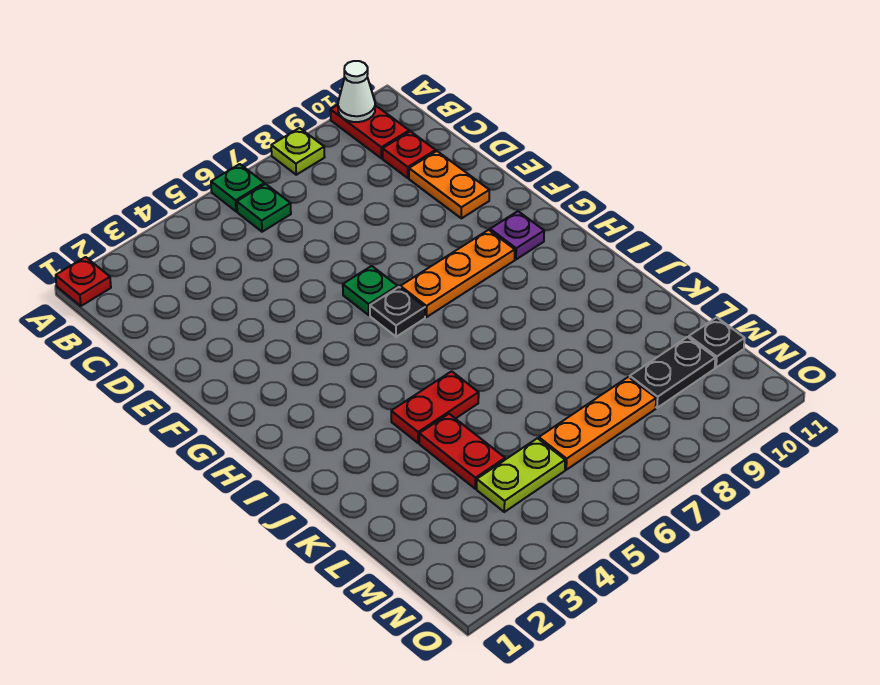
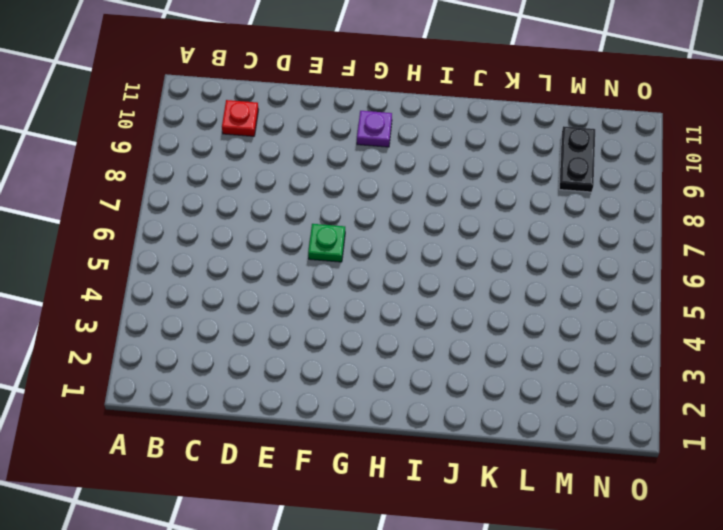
none -> red plate A1 level 1
none -> green plate A6 level 1
none -> lime plate A8 level 1

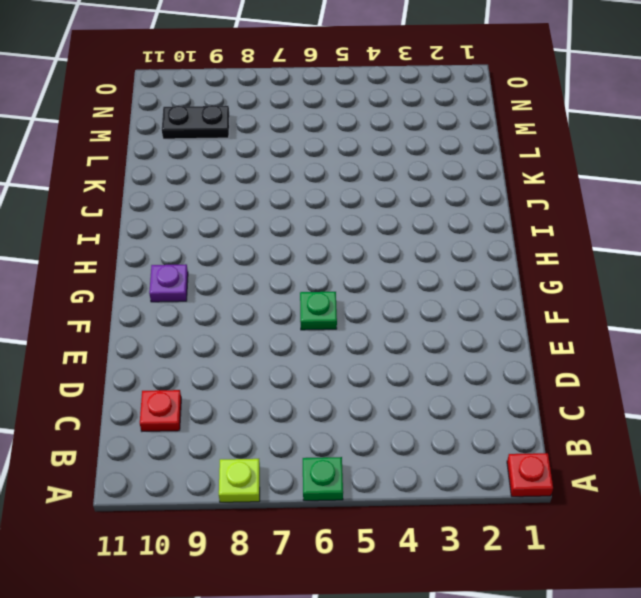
none -> red plate A10:B10 level 1
none -> green plate B6 level 1
none -> orange plate D10:E10 level 1

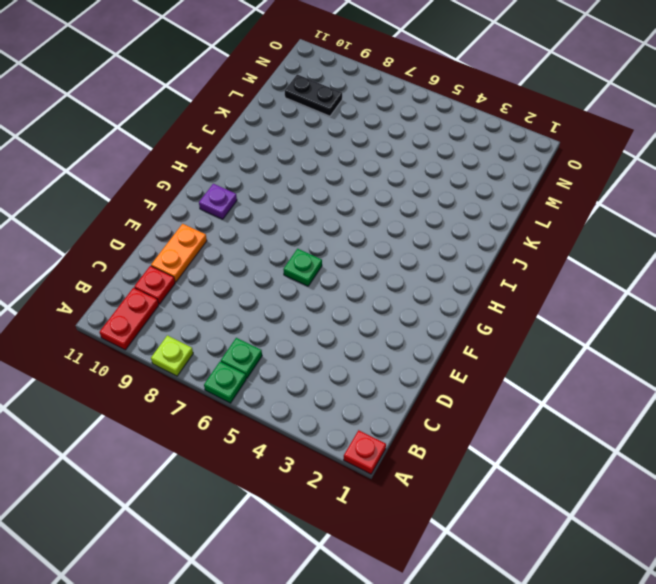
none -> black plate G6 level 1
none -> orange plate G7:G9 level 1
none -> red plate J4:J5 level 1

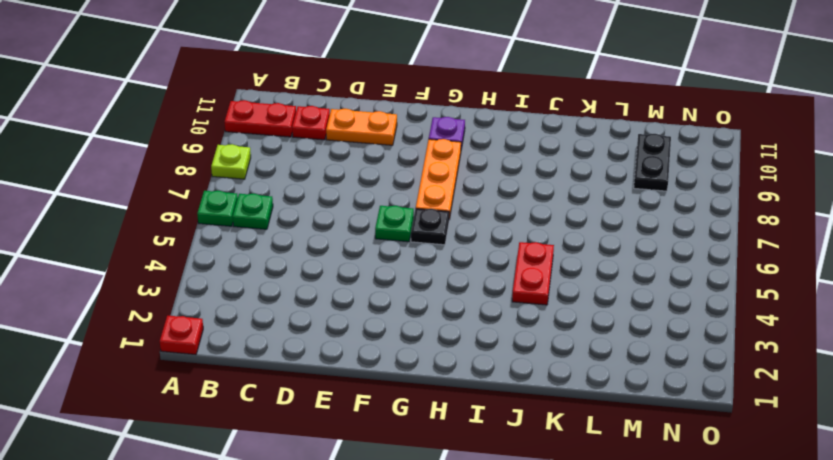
none -> red plate K4:L4 level 1
none -> lime plate M4:M5 level 1
none -> orange plate M6:M8 level 1

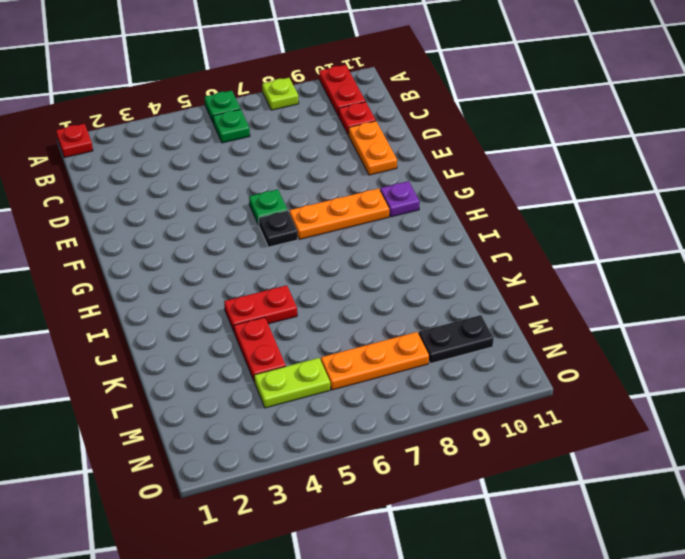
none -> black plate M11 level 1
none -> white cone A10 level 2

